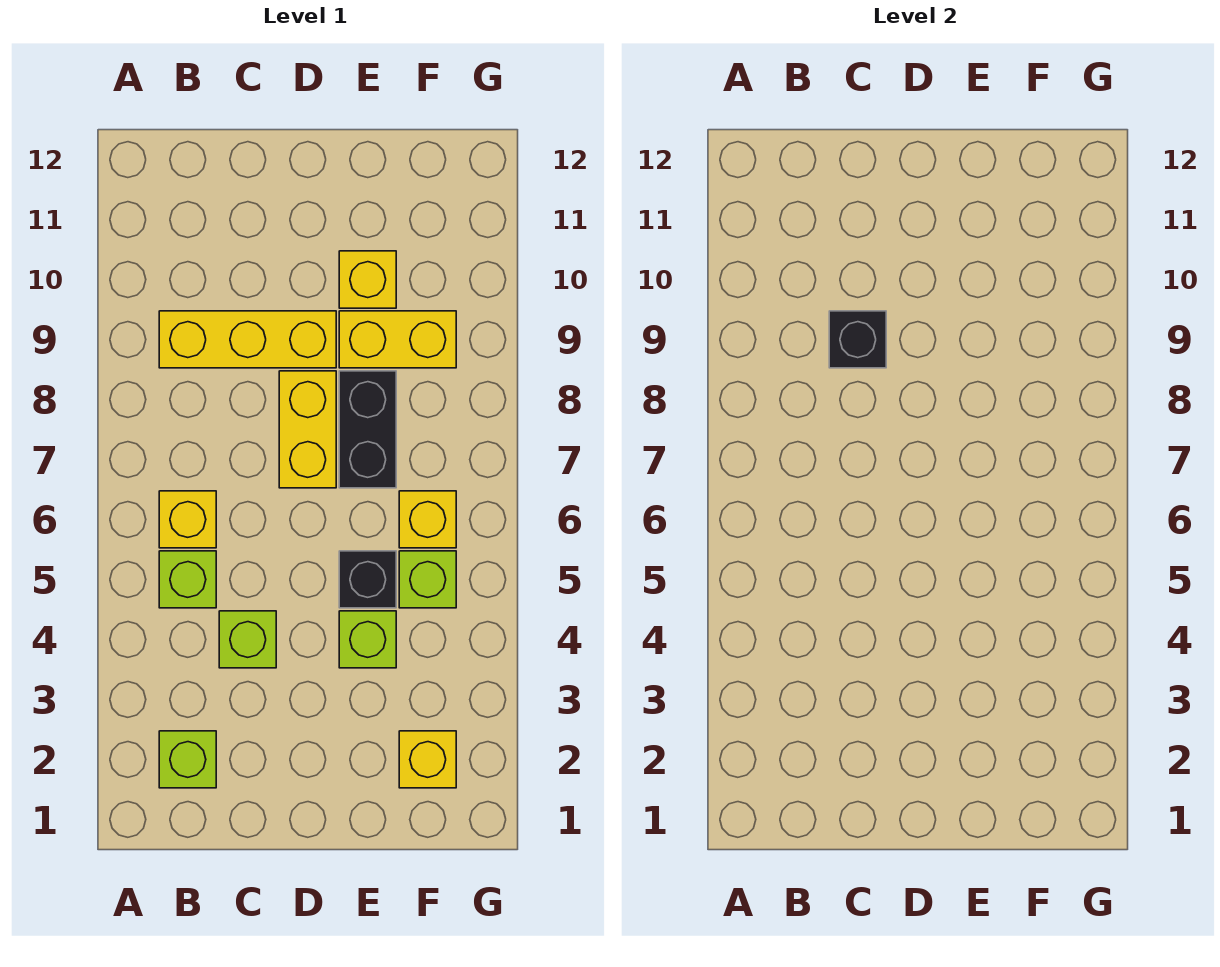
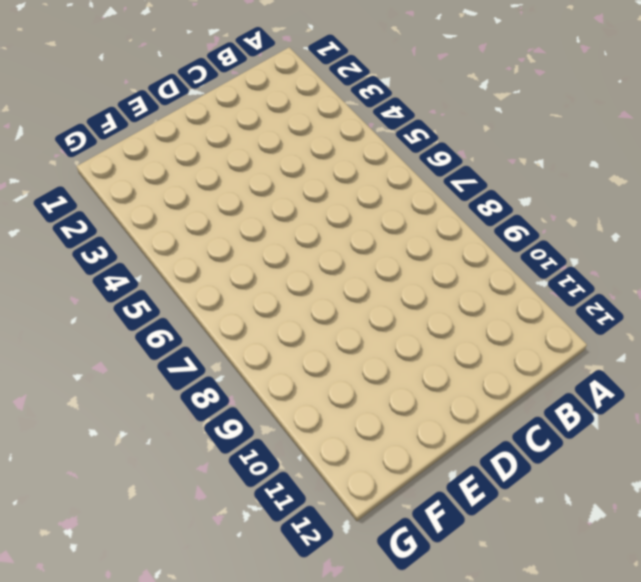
none -> lime brick B2 level 1
none -> lime brick B5 level 1
none -> yellow brick B6 level 1

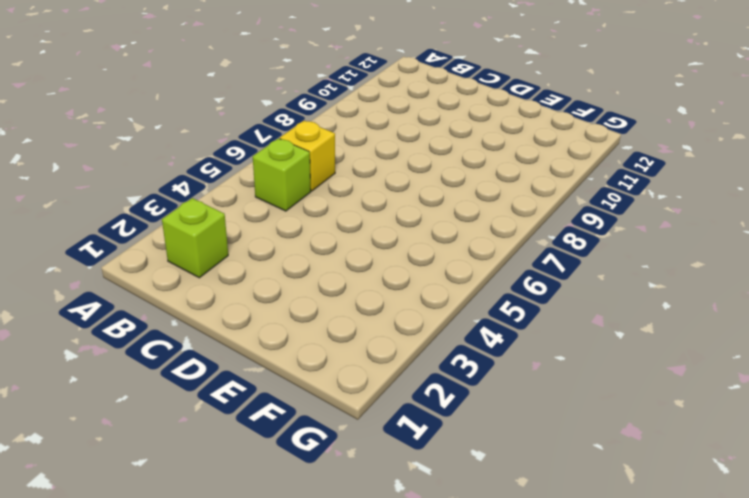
none -> yellow brick B9:D9 level 1
none -> lime brick C4 level 1
none -> yellow brick D7:D8 level 1

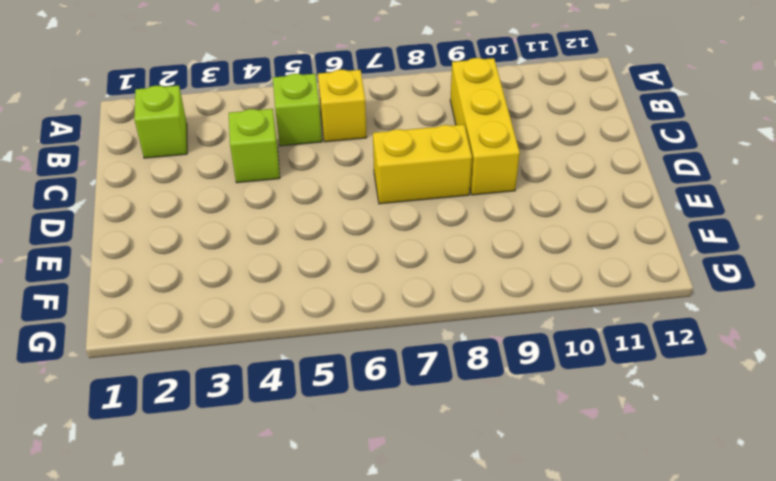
none -> lime brick E4 level 1
none -> black brick E5 level 1
none -> black brick E7:E8 level 1

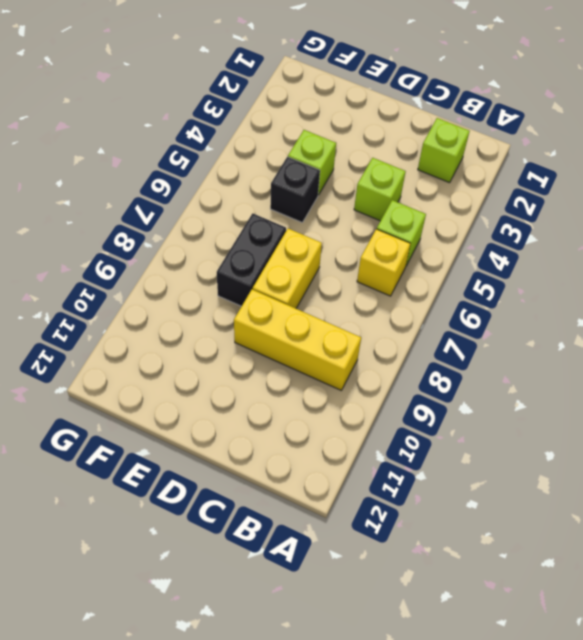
none -> yellow brick E9:F9 level 1
none -> yellow brick E10 level 1
none -> yellow brick F2 level 1

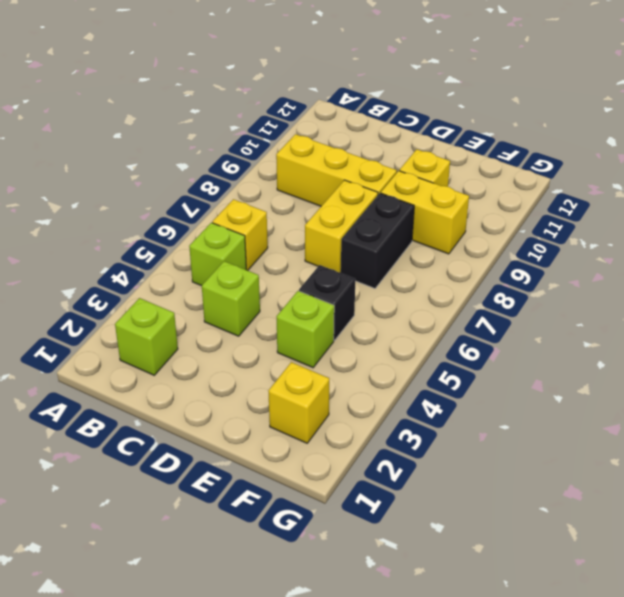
none -> lime brick F5 level 1
none -> yellow brick F6 level 1
none -> black brick C9 level 2

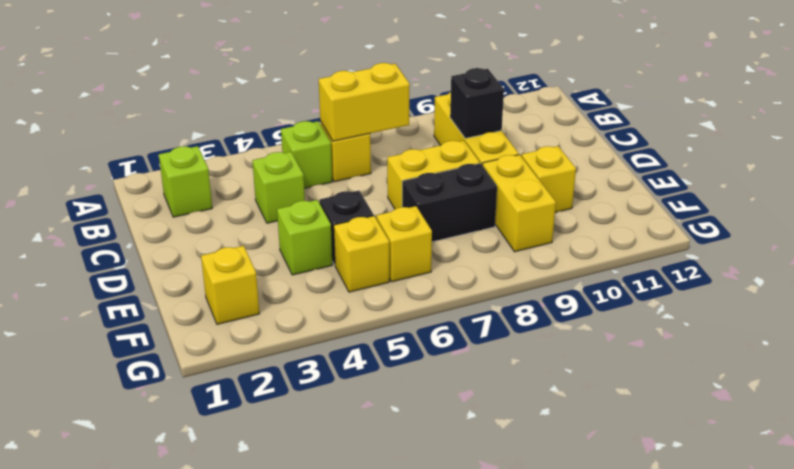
yellow brick B6:B7 level 2 -> none
yellow brick F5 level 1 -> lime brick F5 level 1

